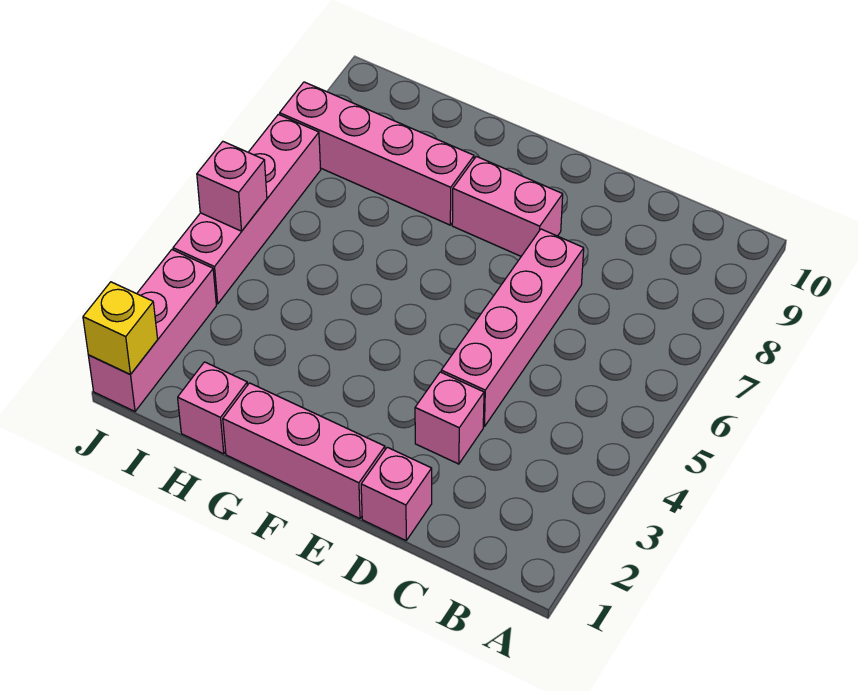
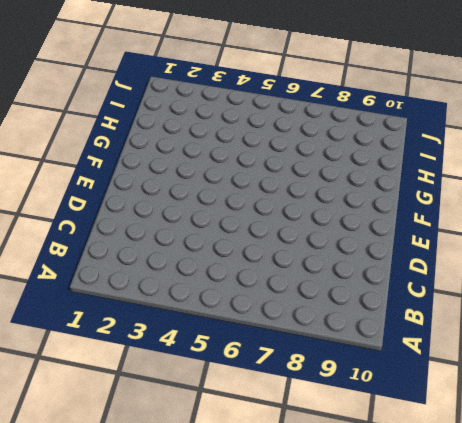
none -> pink brick D1 level 1
none -> pink brick D3 level 1

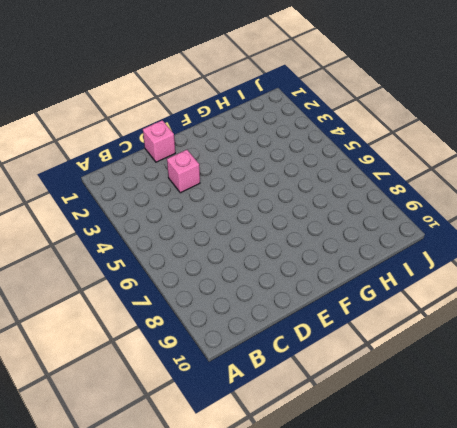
none -> pink brick D4:D7 level 1
none -> pink brick E1:G1 level 1

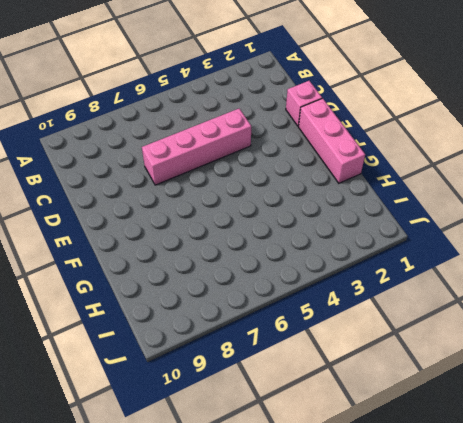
none -> pink brick D3 level 1
none -> pink brick E8:F8 level 1

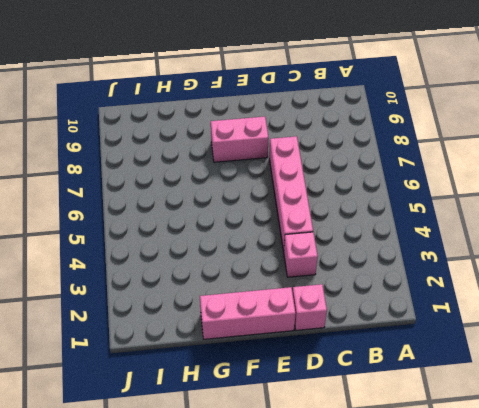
none -> pink brick G8:J8 level 1
none -> pink brick H1 level 1

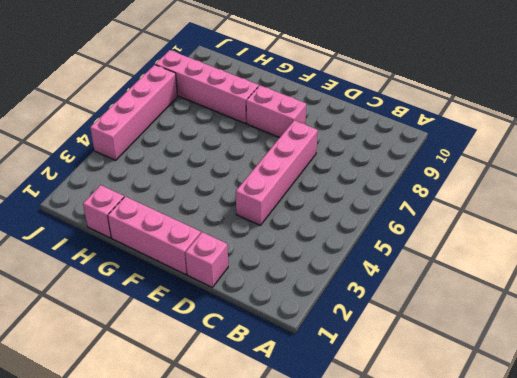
none -> pink brick D3 level 1
none -> pink brick J1:J3 level 1

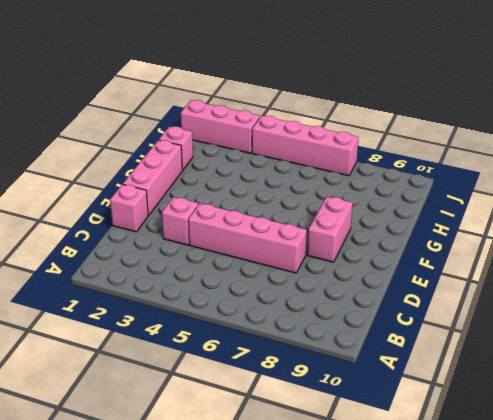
none -> pink brick G8:J8 level 1
none -> yellow brick J1 level 2

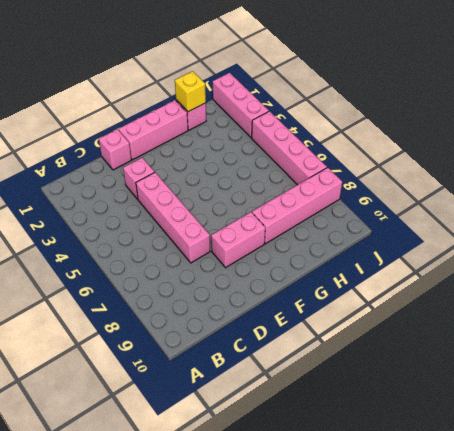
yellow brick H1 level 2 -> yellow brick J1 level 2
none -> pink brick J5 level 2

